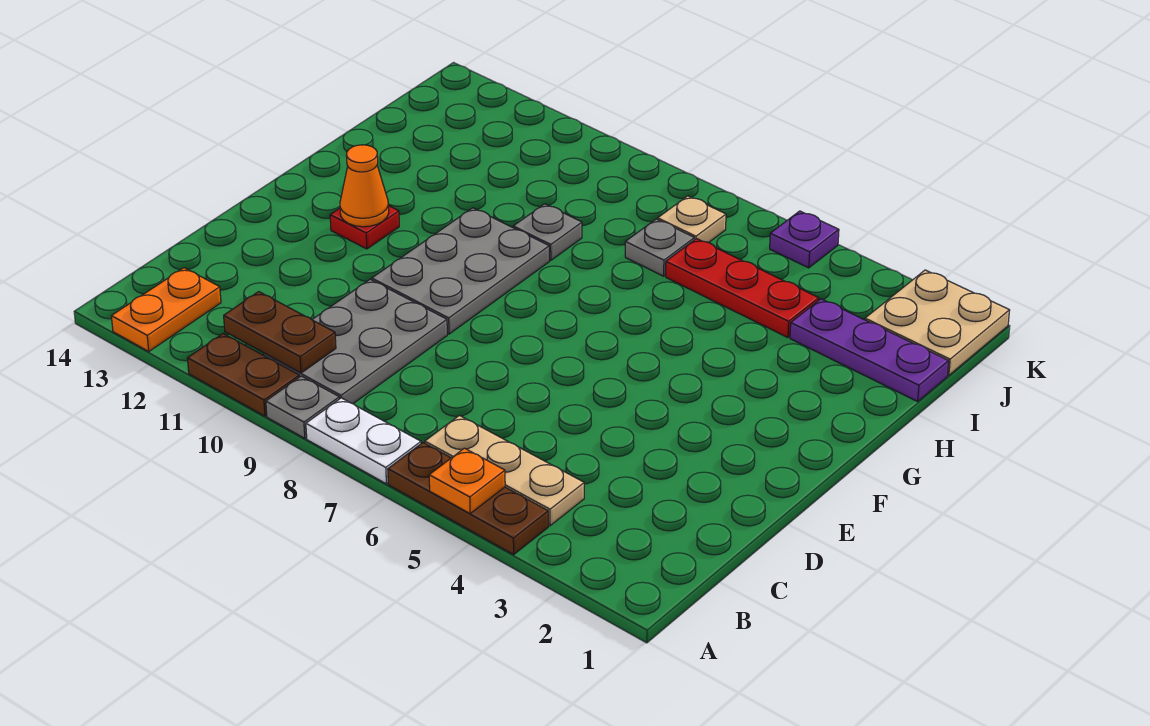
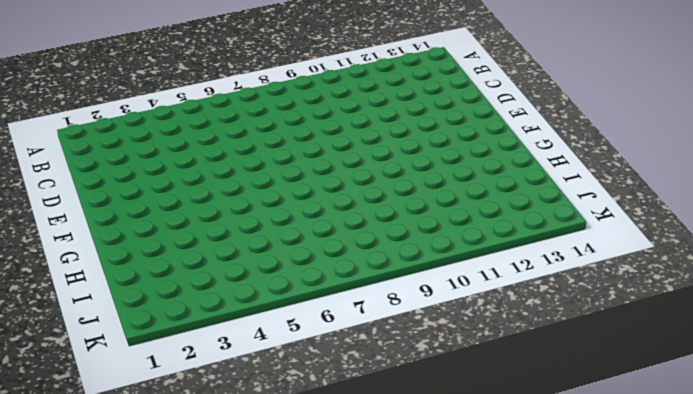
none -> brown plate A4:A6 level 1
none -> white plate A7:A8 level 1
none -> grey plate A9 level 1

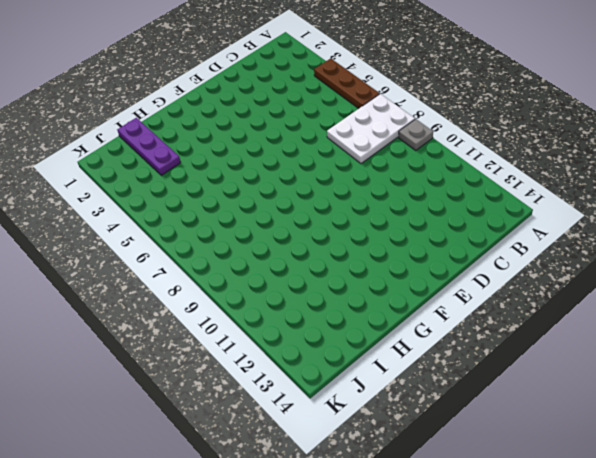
white plate A7:C8 level 1 -> white plate A7:A8 level 1
none -> brown plate A10:A11 level 1
none -> orange plate A13:B13 level 1
none -> tan plate B4:B6 level 1

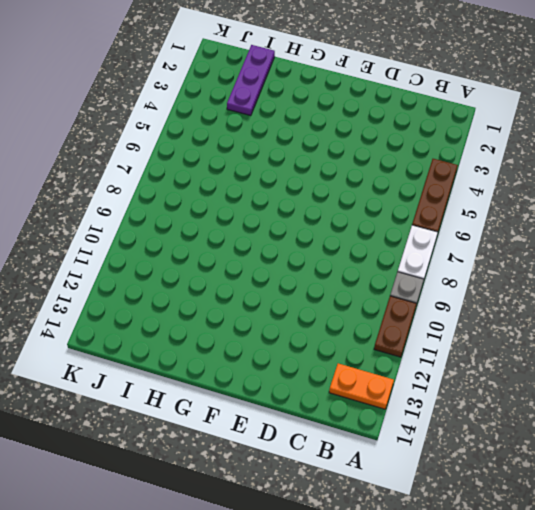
none -> tan plate B4:B6 level 1
none -> grey plate B9:D10 level 1
none -> grey plate E9:G10 level 1

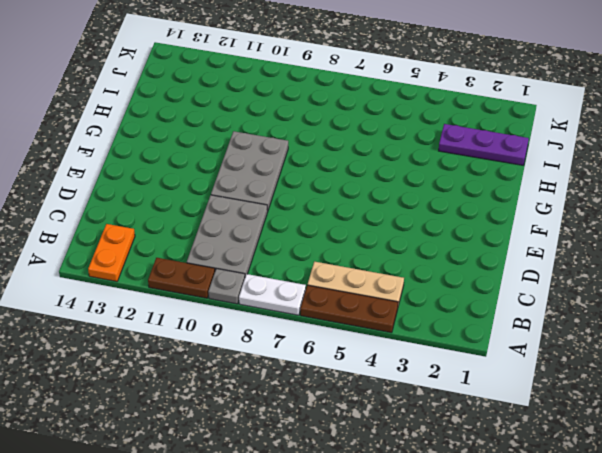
none -> red plate F12 level 1
none -> grey plate H9 level 1
none -> red plate I4:I6 level 1

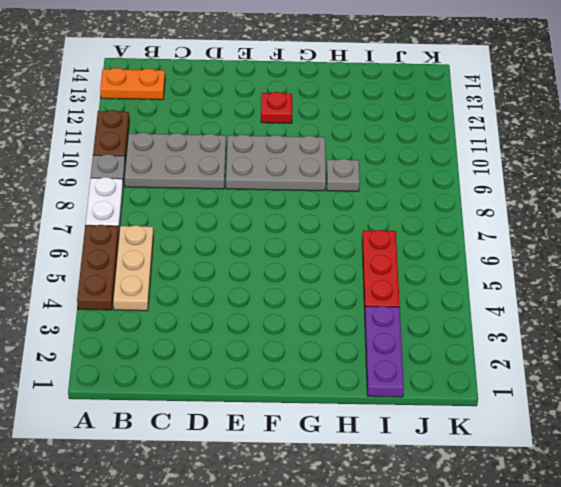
none -> grey plate I7 level 1
none -> tan plate J1:K2 level 1
none -> tan plate J7 level 1

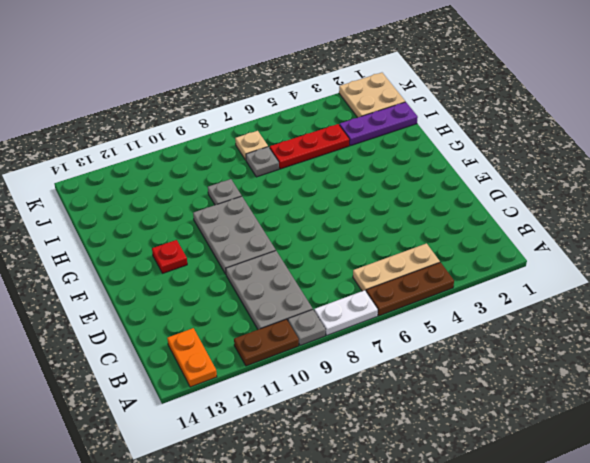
none -> purple plate K5 level 1
none -> orange plate A5 level 2
none -> brown plate B10:B11 level 2

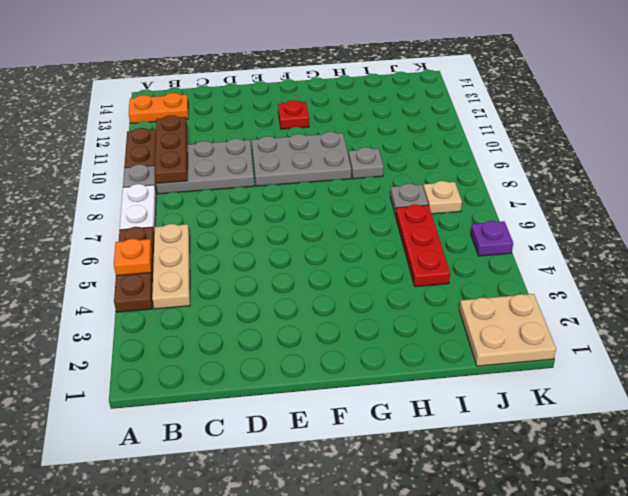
brown plate B9:B11 level 2 -> brown plate B10:B11 level 2
none -> purple plate I1:I3 level 1
none -> orange cone F12 level 2

